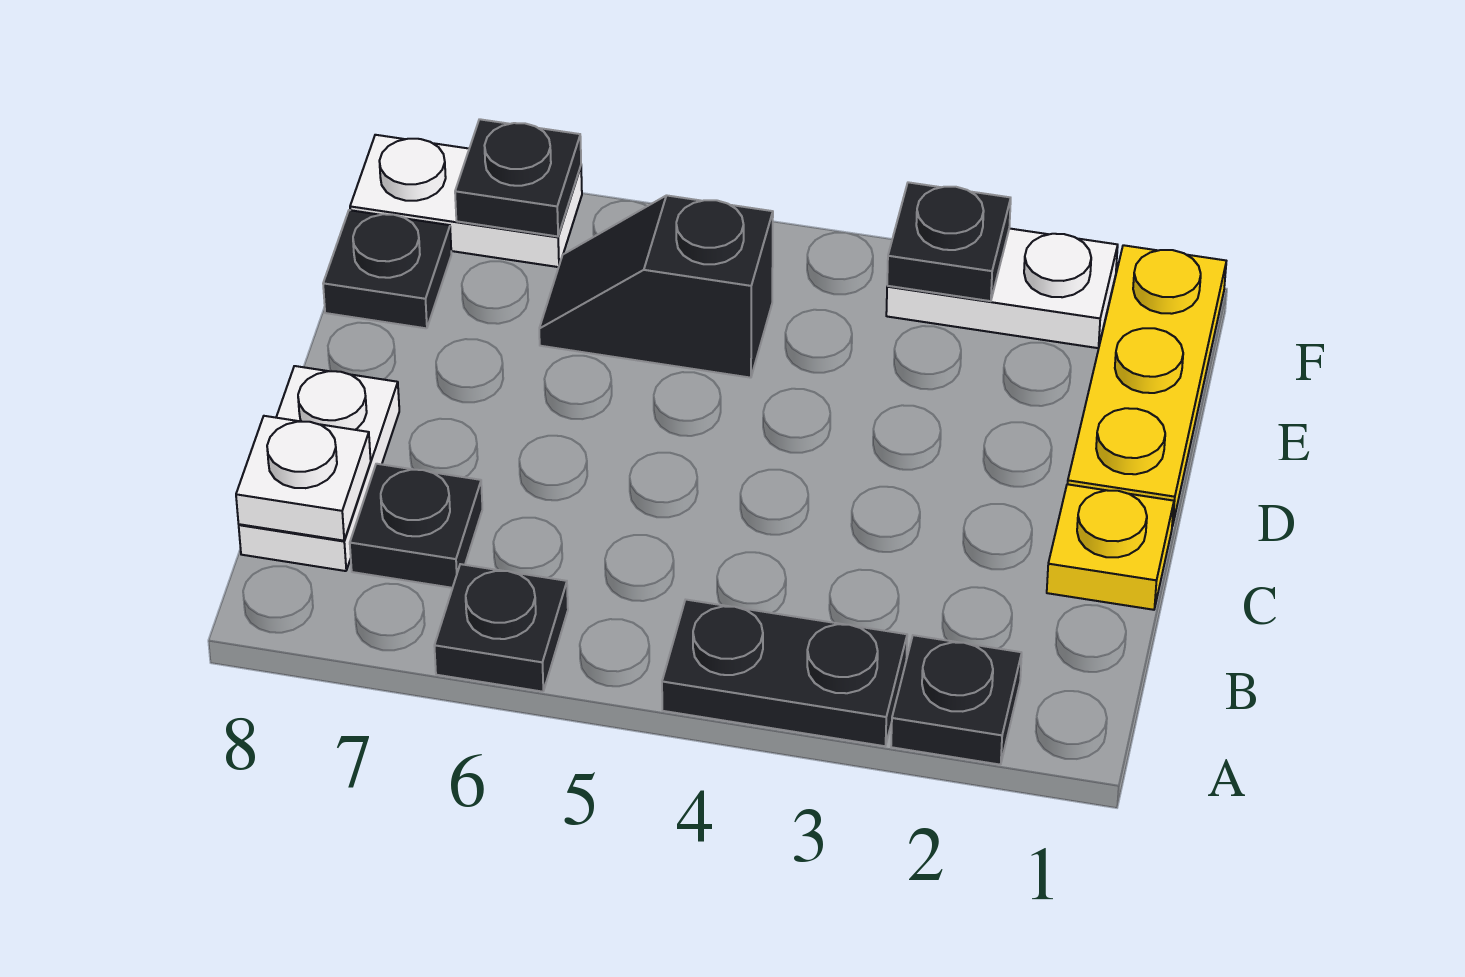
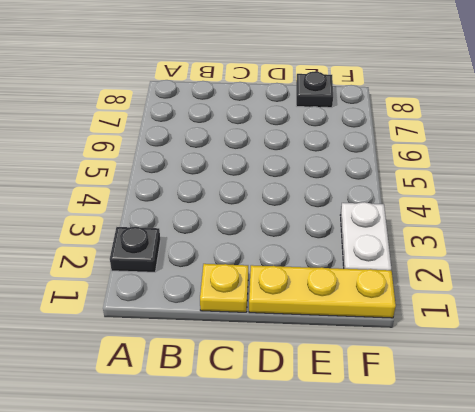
none -> black plate A3:A4 level 1
none -> black plate A6 level 1
none -> black plate B7 level 1

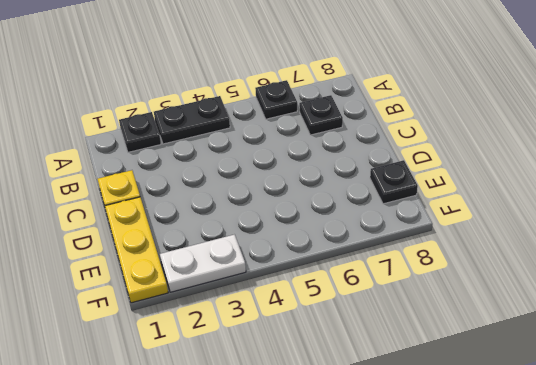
none -> white plate B8:C8 level 1
none -> black slope E5:E6 level 1 top 5
none -> white plate F7:F8 level 1

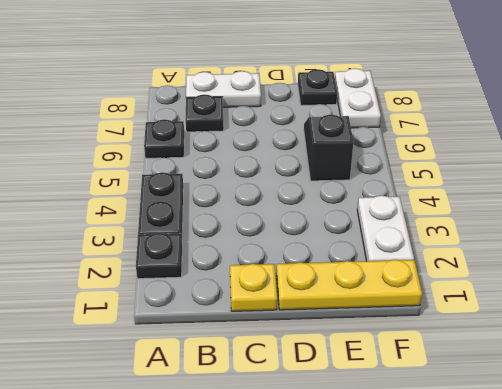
none -> white plate B8 level 2
none -> black plate F3 level 2
none -> black plate F7 level 2

